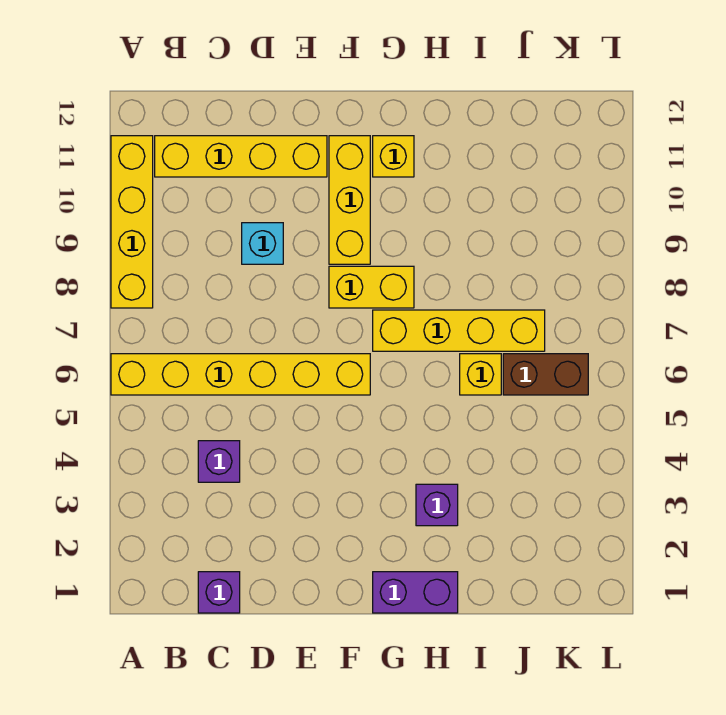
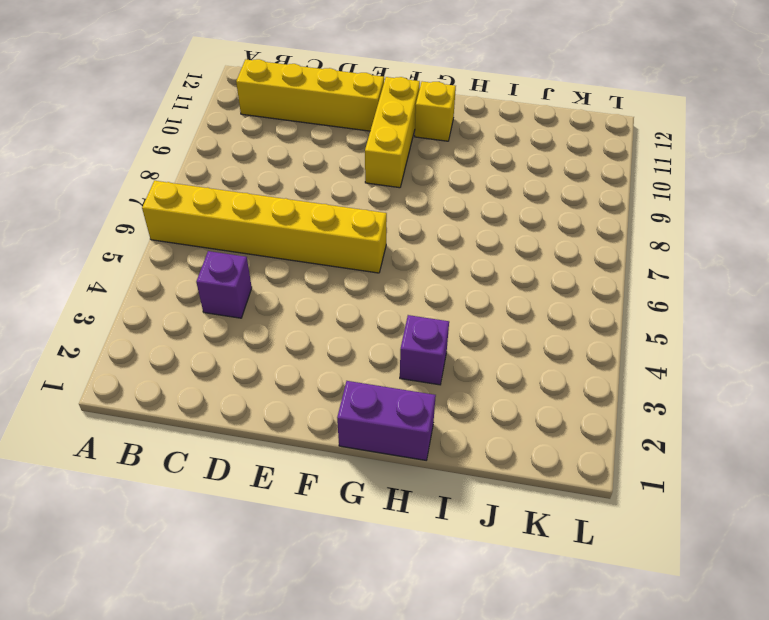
none -> yellow brick A8:A11 level 1
none -> purple brick C1 level 1
none -> cyan brick D9 level 1

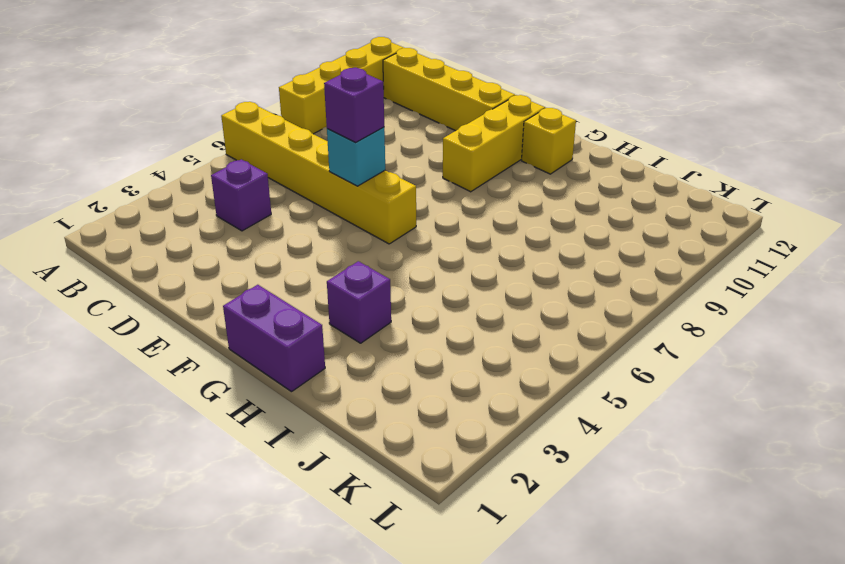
cyan brick E6 level 2 -> cyan brick D9 level 1
purple brick E6 level 3 -> purple brick C1 level 1
none -> yellow brick F8:G8 level 1
none -> yellow brick G7:J7 level 1
none -> yellow brick I6 level 1

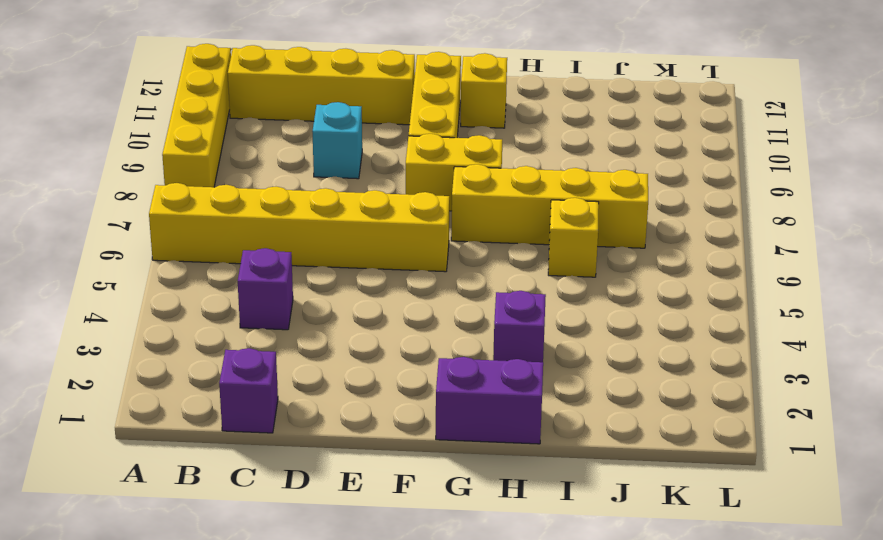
none -> brown brick J6:K6 level 1

